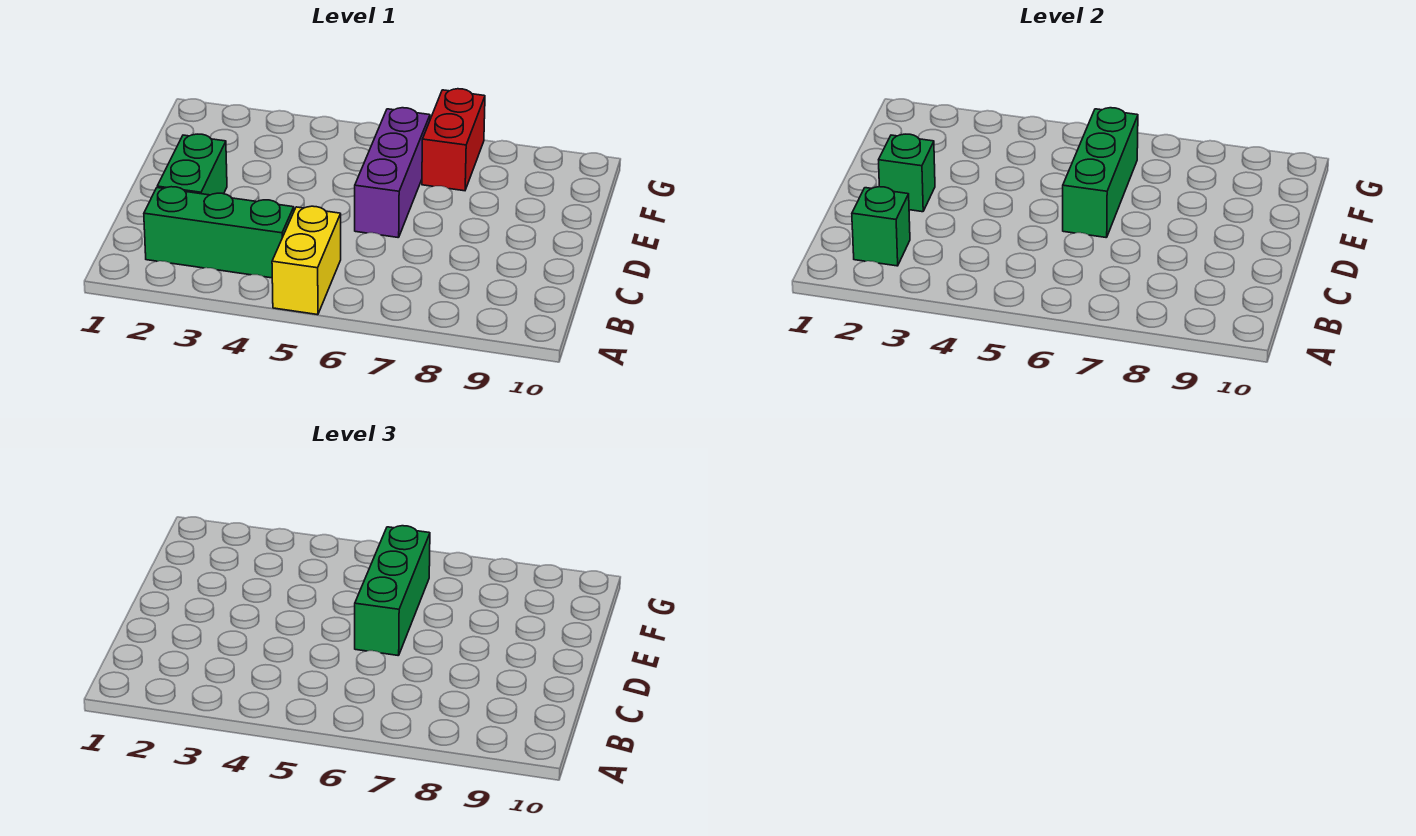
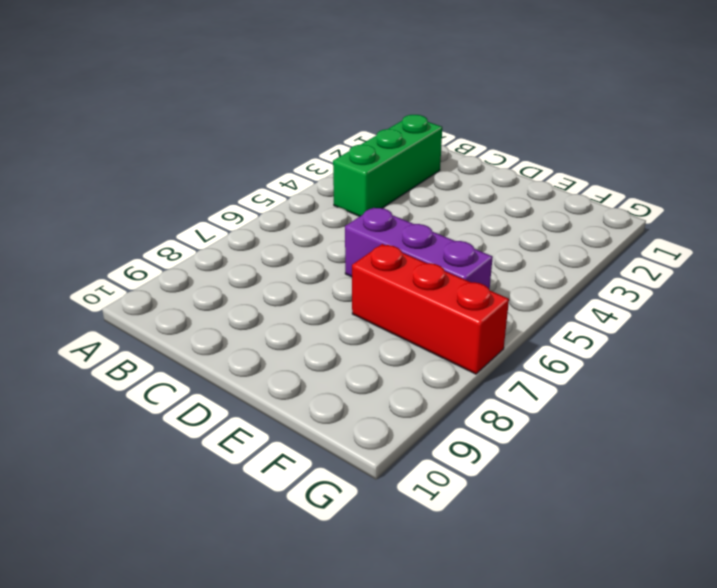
red brick E7:G7 level 1 -> red brick F7:G7 level 1
none -> yellow brick A5:B5 level 1
none -> green brick C2:D2 level 1

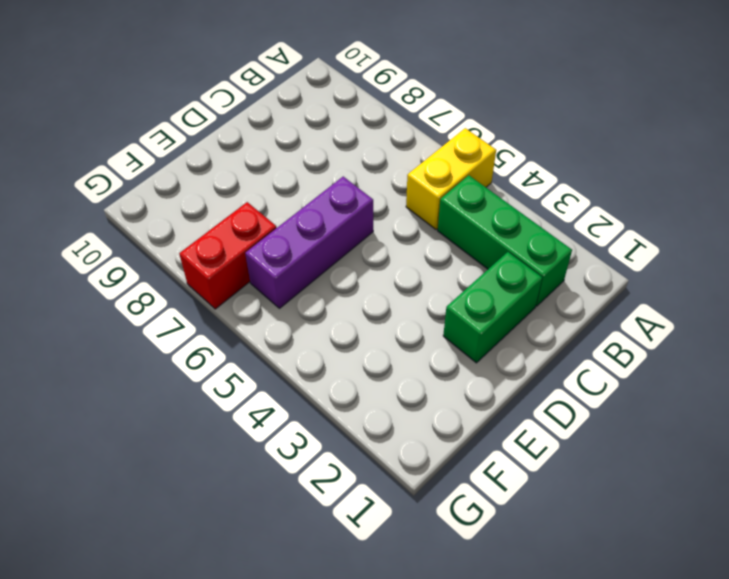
none -> green brick B2 level 2
none -> green brick D2 level 2

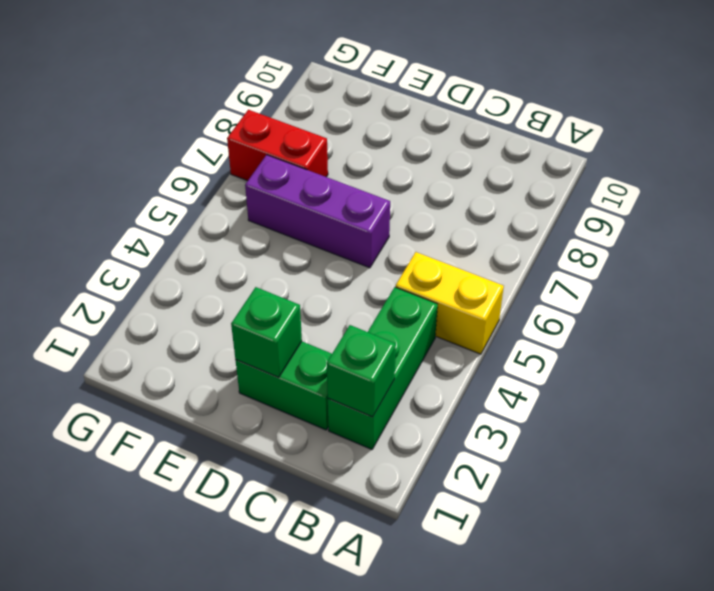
none -> green brick D6:F6 level 2
none -> green brick D6:F6 level 3

